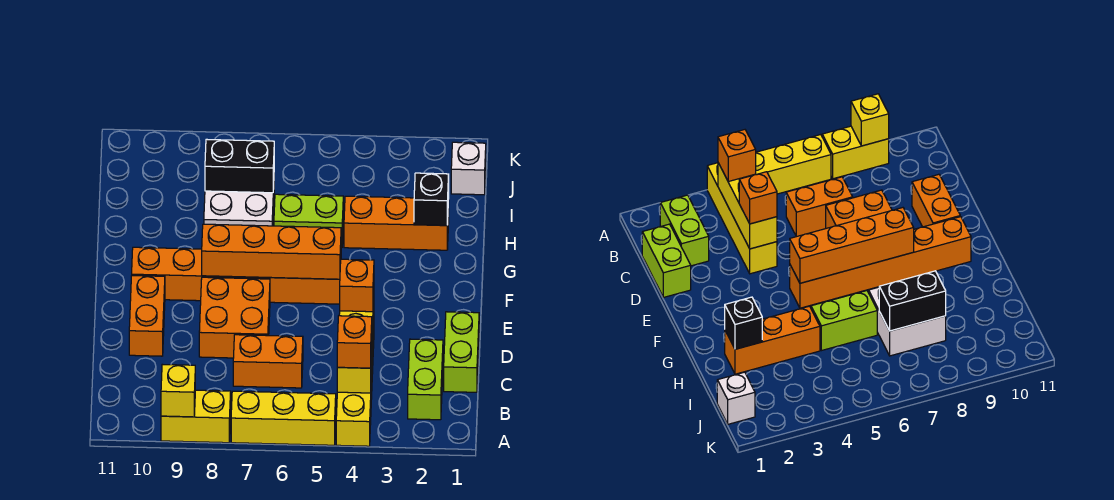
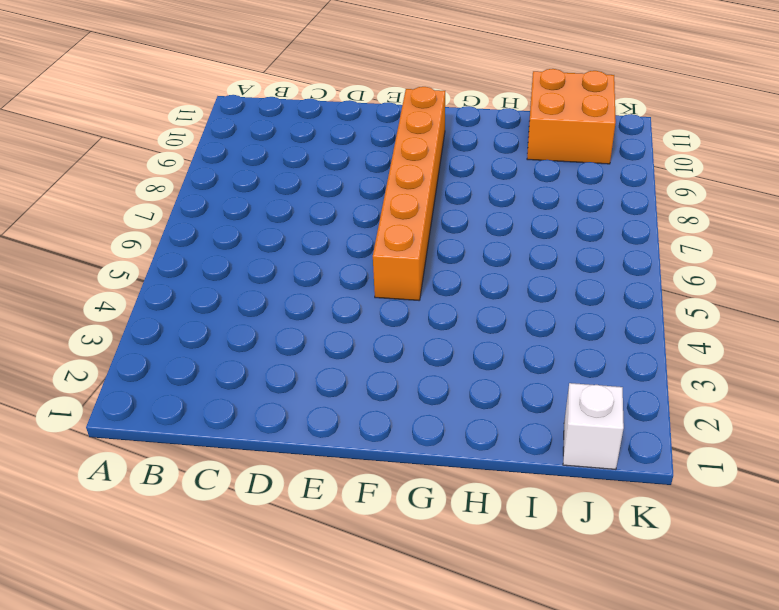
orange brick I10:J11 level 1 -> orange brick D7:E8 level 1
none -> yellow brick A4:D4 level 1
none -> yellow brick A5:A7 level 1
none -> yellow brick A8:A9 level 1

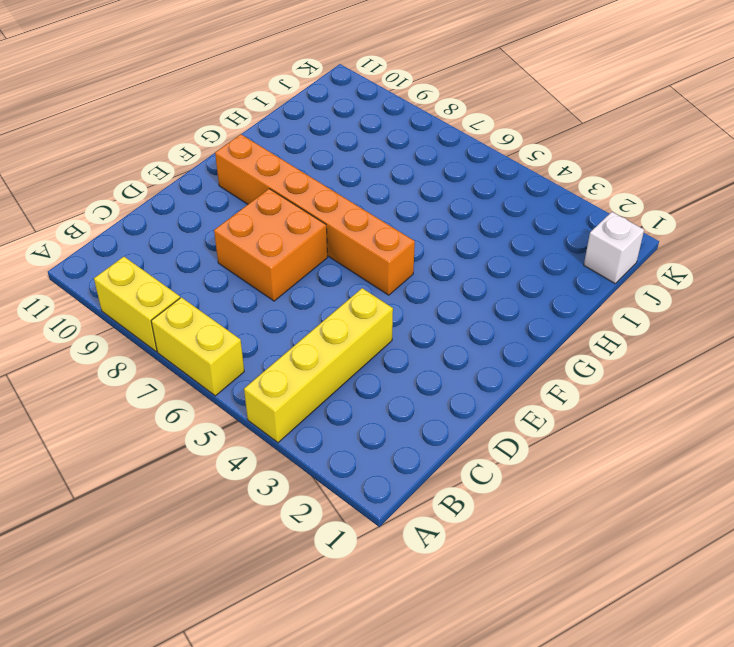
yellow brick A6:A7 level 1 -> yellow brick A5:A7 level 1
none -> lime brick B2:C2 level 1
none -> lime brick C1:D1 level 1
none -> orange brick C6:C7 level 1

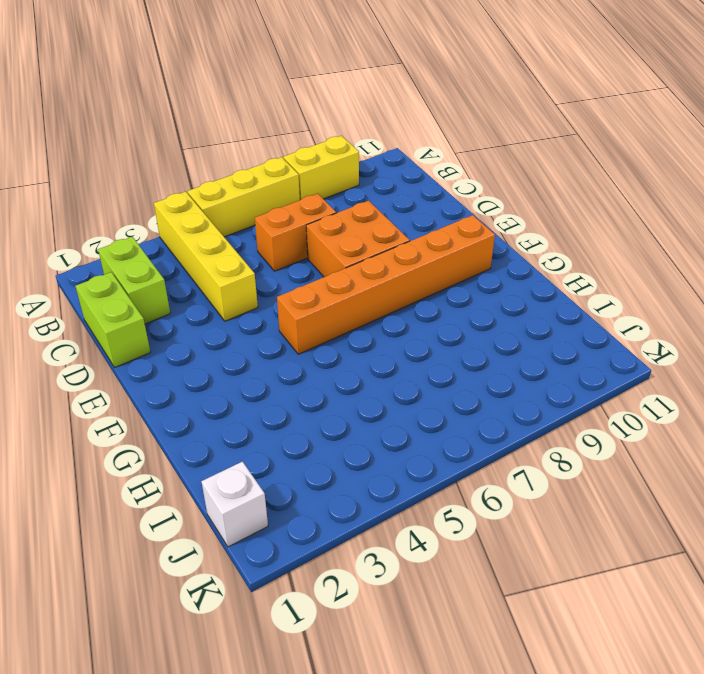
none -> orange brick D10:E10 level 1
none -> orange brick H2:H4 level 1
none -> lime brick H5:H6 level 1

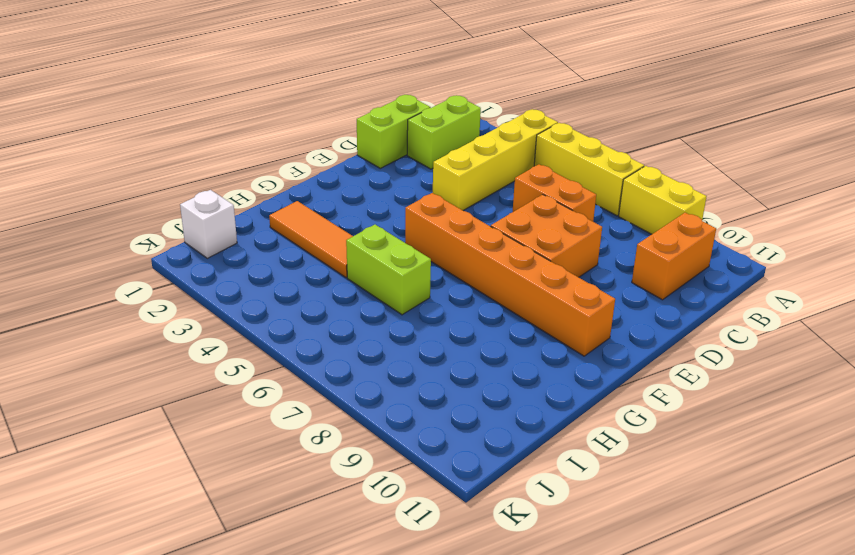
orange brick B10:C10 level 1 -> orange brick D10:E10 level 1
orange tile H2:H4 level 1 -> orange brick H2:H4 level 1
none -> white brick H7:I8 level 1
none -> yellow brick A9 level 2
none -> yellow brick B4:D4 level 2

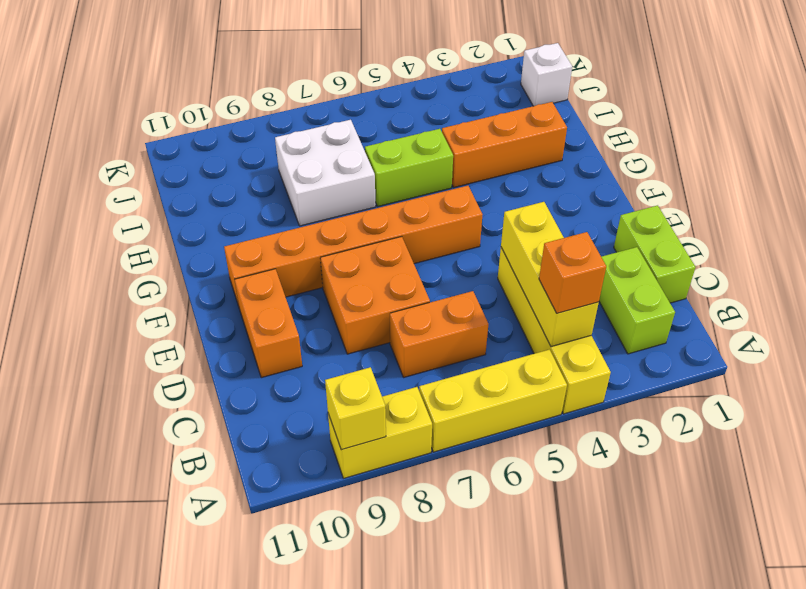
none -> orange brick F5:F8 level 2
none -> black brick H2 level 2
none -> black brick I7:I8 level 2

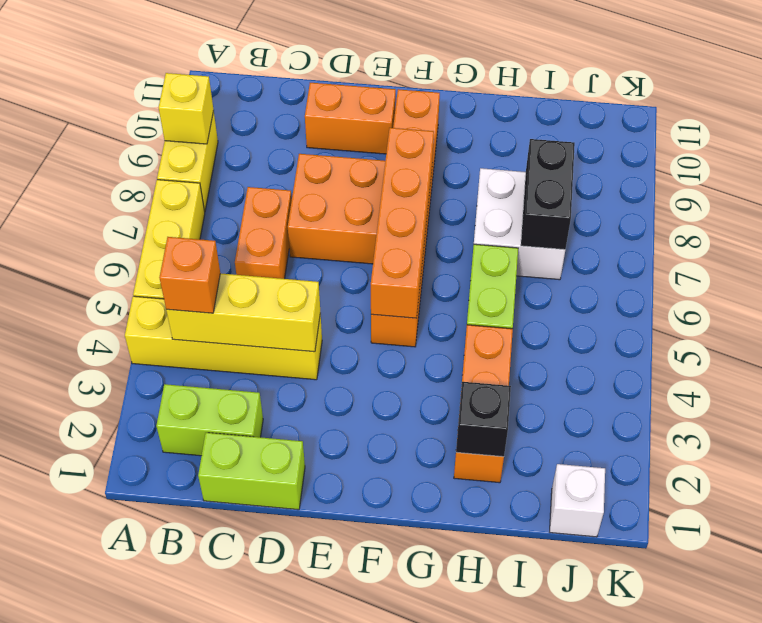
none -> orange brick D4 level 3

